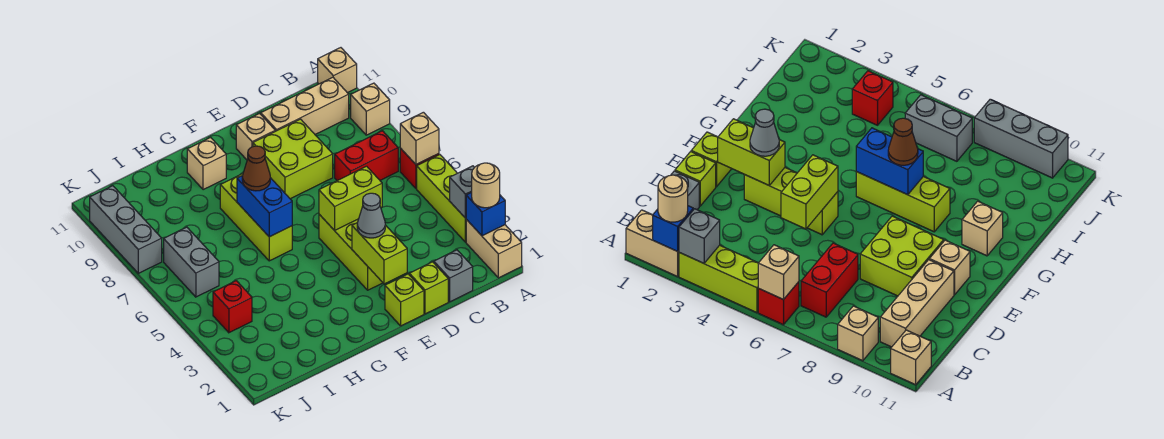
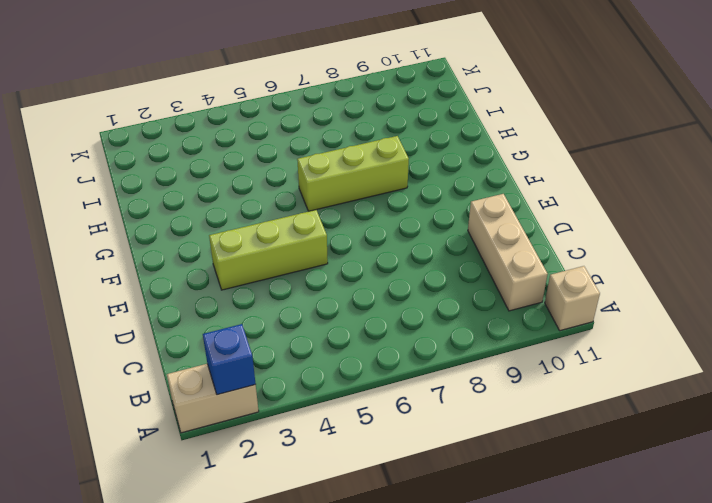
none -> lime brick A3:A5 level 1
none -> red brick A6 level 1
none -> tan brick A9 level 1

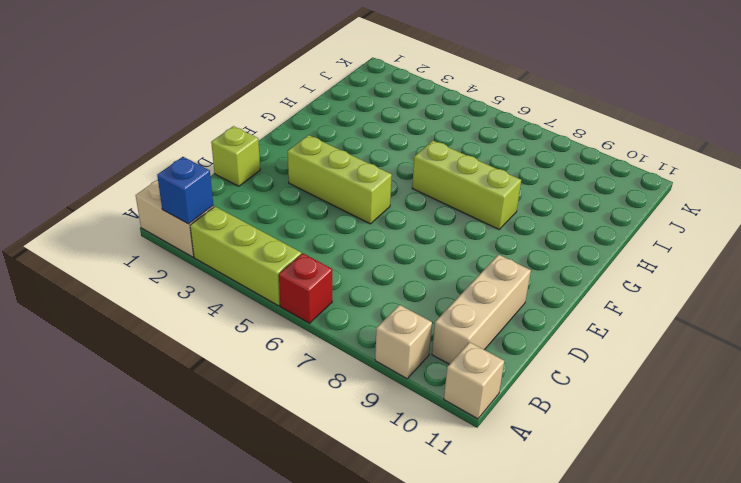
none -> red brick B7:C7 level 1
none -> grey brick C1 level 1
none -> lime brick D8:E9 level 1

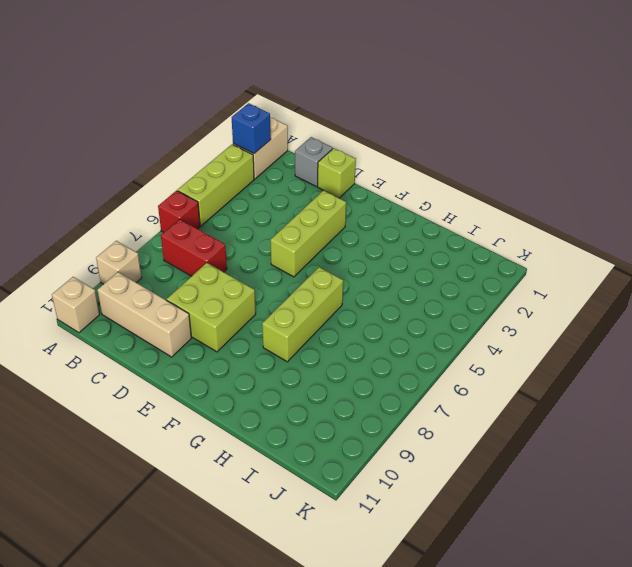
none -> lime brick E1 level 1
none -> tan brick E10 level 1
none -> tan brick G10 level 1

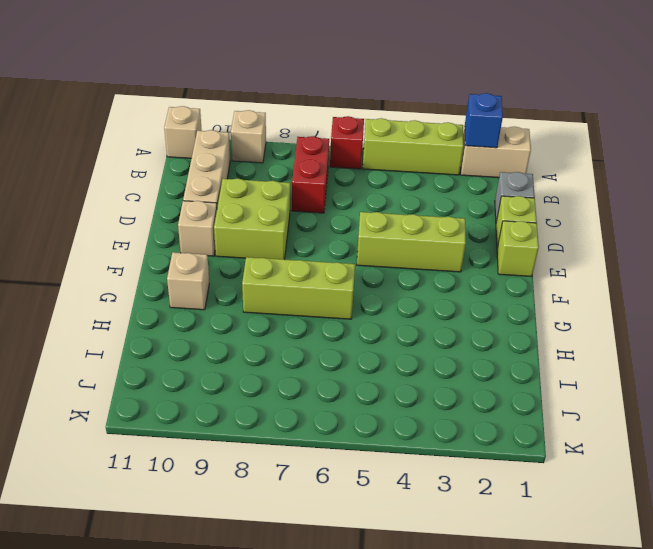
none -> red brick J4 level 1
none -> grey brick J6:J7 level 1
none -> grey brick K8:K10 level 1

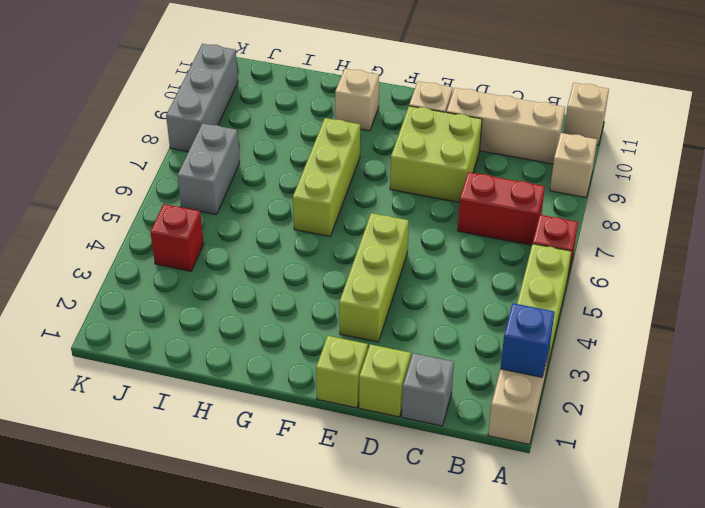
none -> grey brick A3 level 2
none -> tan brick A6 level 2
none -> lime brick D5:E5 level 2

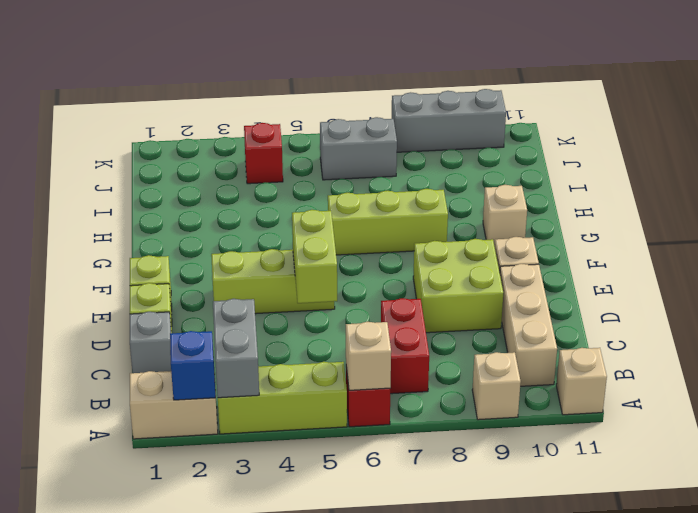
grey brick A3:B3 level 2 -> grey brick A3 level 2
none -> lime brick E2:E3 level 2
none -> blue brick G6:G7 level 2
none -> tan round brick A2 level 3

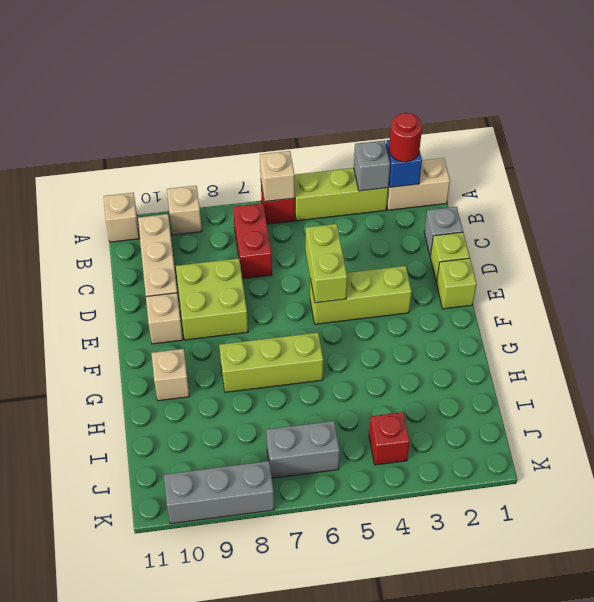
red round brick A2 level 3 -> tan round brick A2 level 3
none -> lime brick E2:E3 level 2
none -> blue brick G6:G7 level 2
none -> grey cone E3 level 3

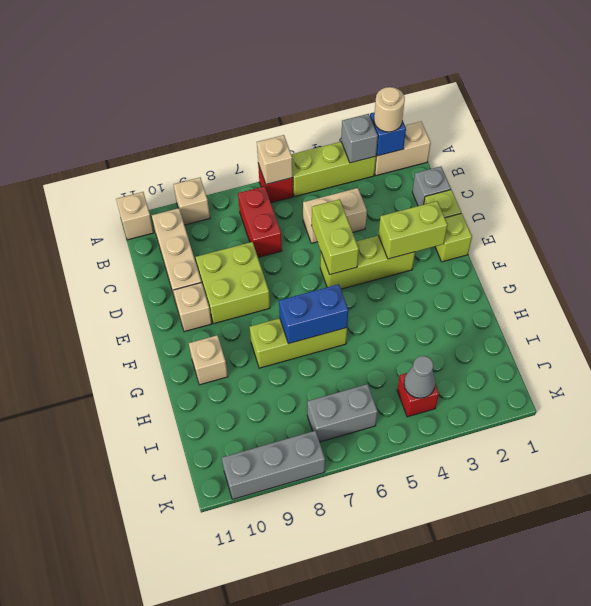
tan brick C4:C5 level 1 -> none
grey cone J4 level 2 -> grey cone E3 level 3
none -> brown cone G7 level 3

